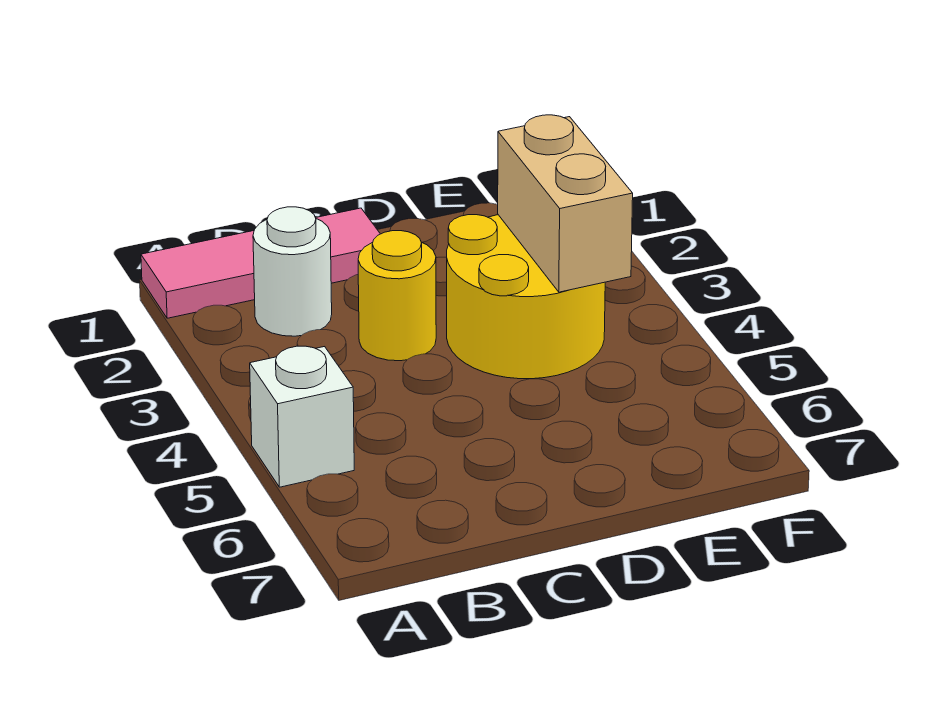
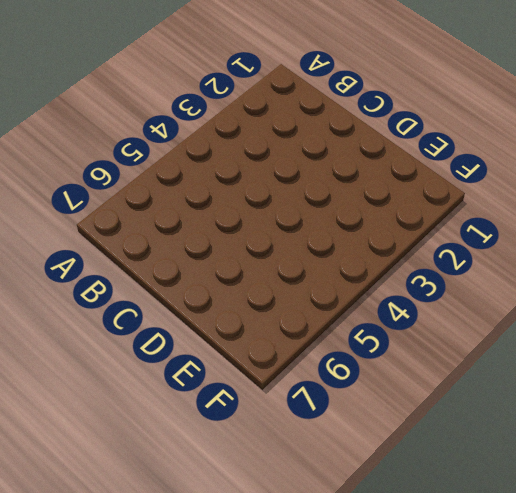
none -> pink tile A1:C1 level 1
none -> white brick A5 level 1

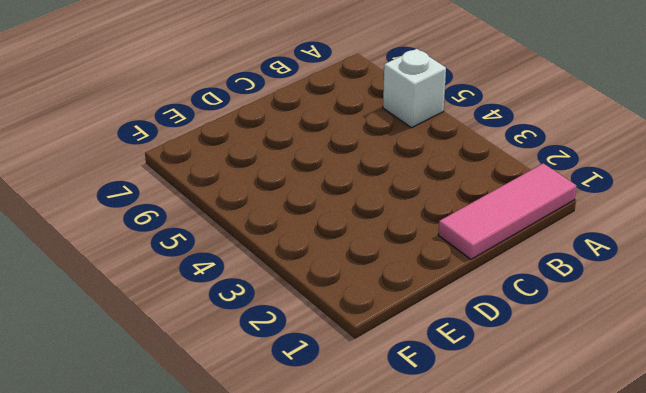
none -> white round brick B2 level 1
none -> yellow round brick C3 level 1

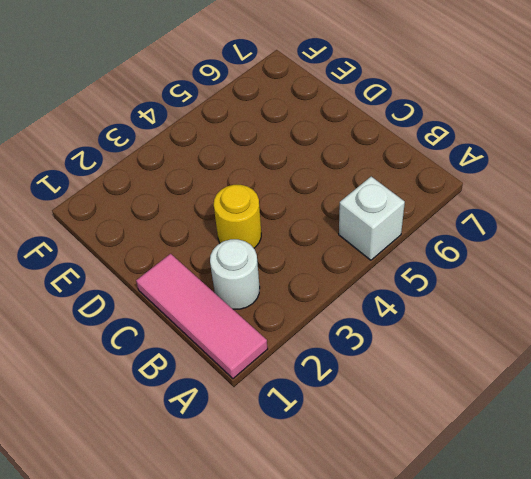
none -> yellow round brick D3:E4 level 1
none -> tan brick E3:E4 level 2

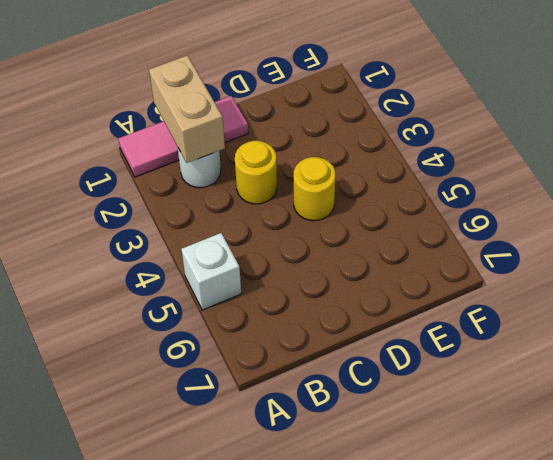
tan brick B1:B2 level 2 -> tan brick E3:E4 level 2
yellow round brick D4 level 1 -> yellow round brick D3:E4 level 1

